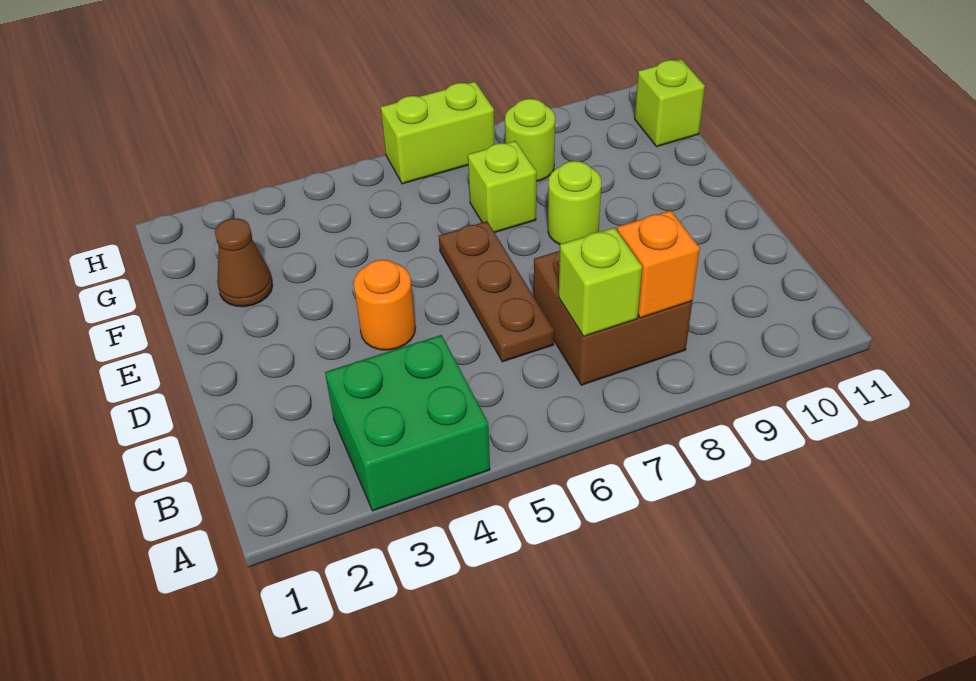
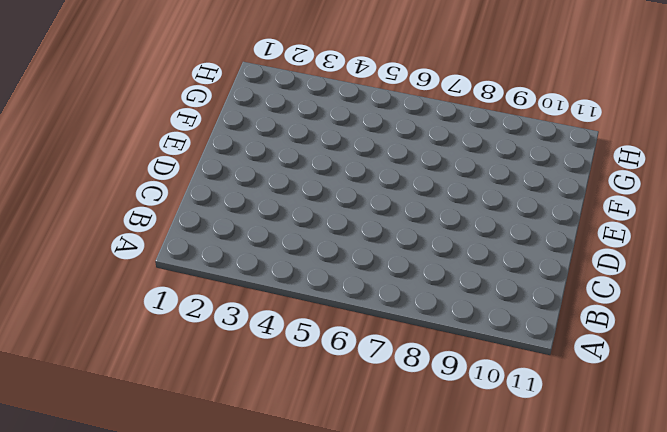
none -> green brick A3:B4 level 1
none -> brown brick B7:C8 level 1
none -> brown plate C6:E6 level 1

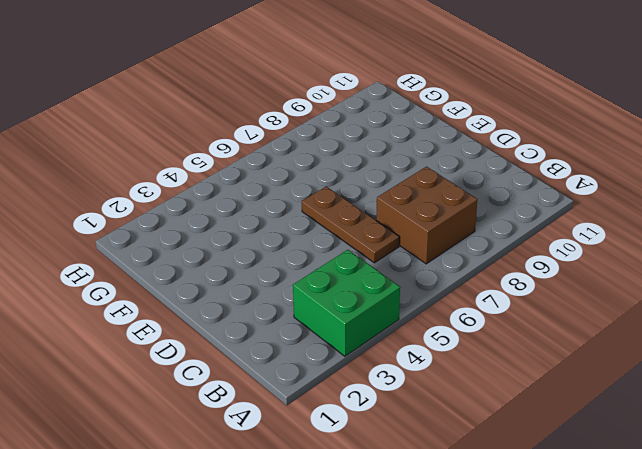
none -> orange round brick D4 level 1
none -> lime round brick E8 level 1
none -> brown cone F2 level 1

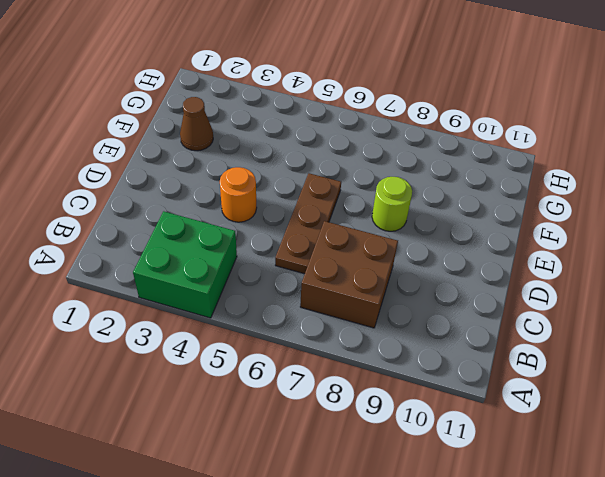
none -> lime brick F7 level 1
none -> lime round brick G8 level 1
none -> lime brick G11 level 1

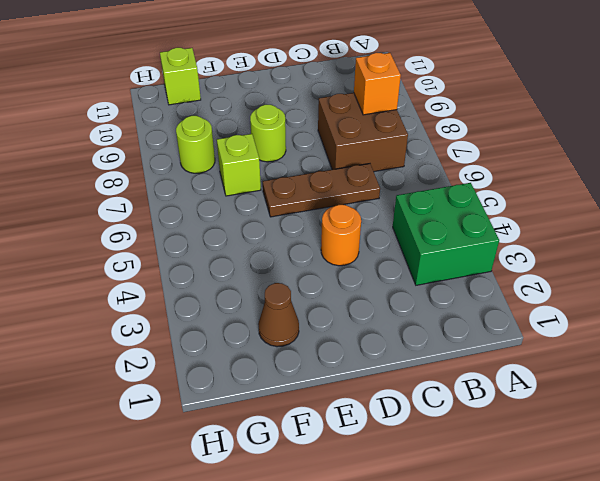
none -> lime brick H6:H7 level 1
none -> lime brick B7 level 2

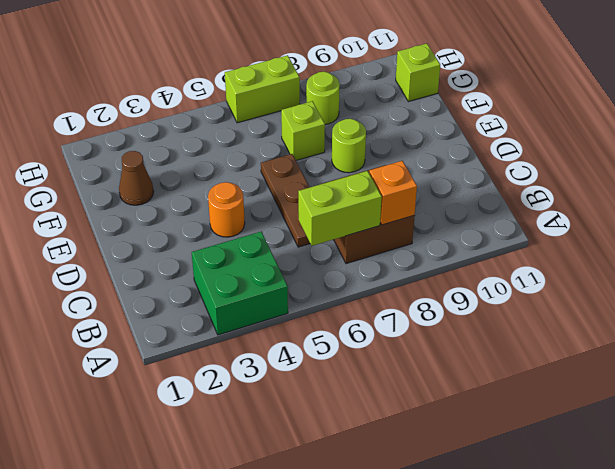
lime brick B6:B7 level 2 -> lime brick B7 level 2

